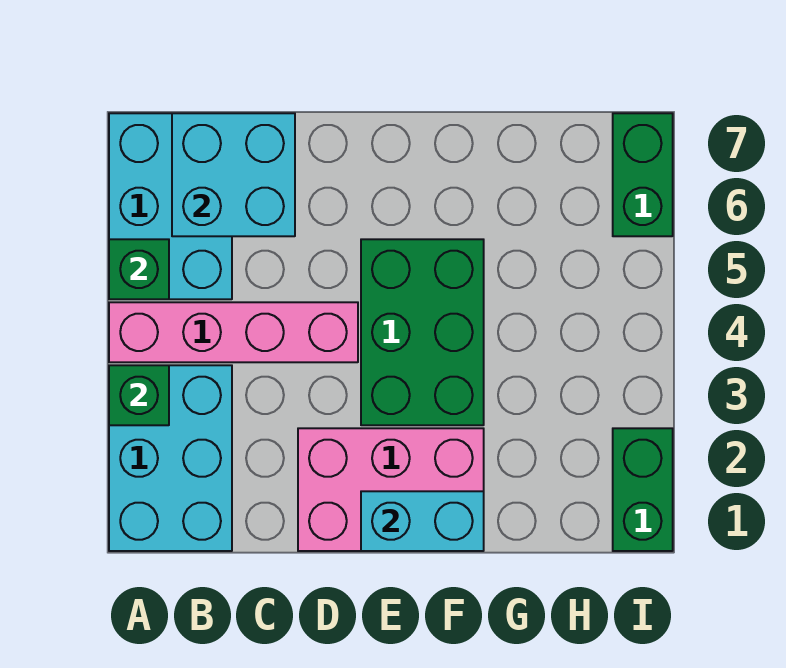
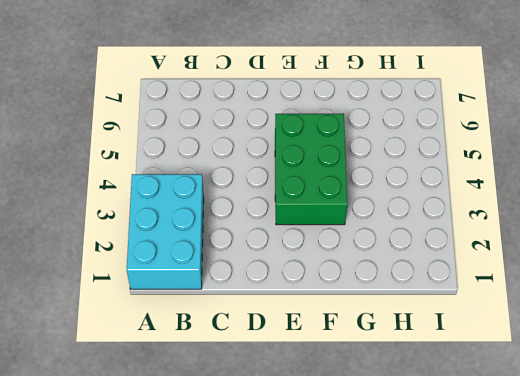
none -> pink brick A4:D4 level 1
none -> cyan brick A5:B7 level 1

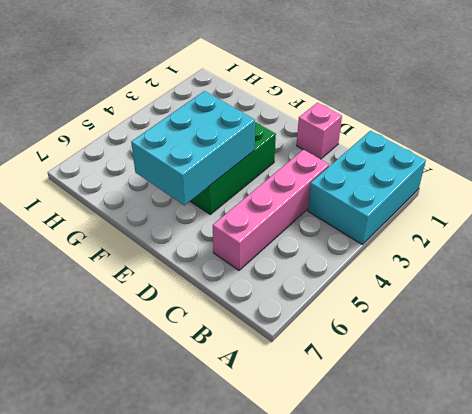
pink brick C3:C6 level 1 -> pink brick A4:D4 level 1
pink brick D1 level 1 -> pink brick D1:F2 level 1
cyan brick E4:F6 level 2 -> cyan brick A5:B7 level 1
none -> green brick I1:I2 level 1
none -> green brick I6:I7 level 1

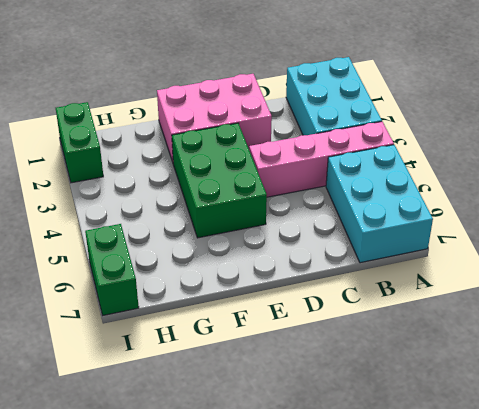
none -> green brick A3 level 2
none -> green brick A5 level 2

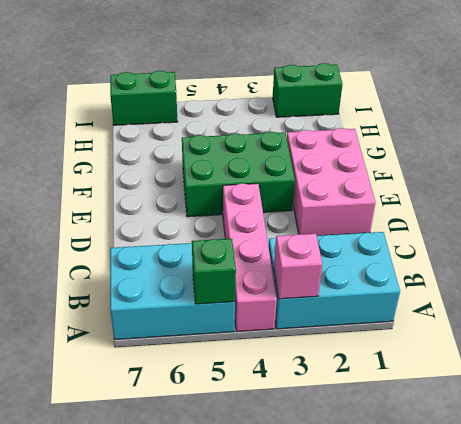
pink brick A3 level 2 -> green brick A3 level 2
none -> cyan brick B6:C7 level 2
none -> cyan brick E1:F1 level 2

